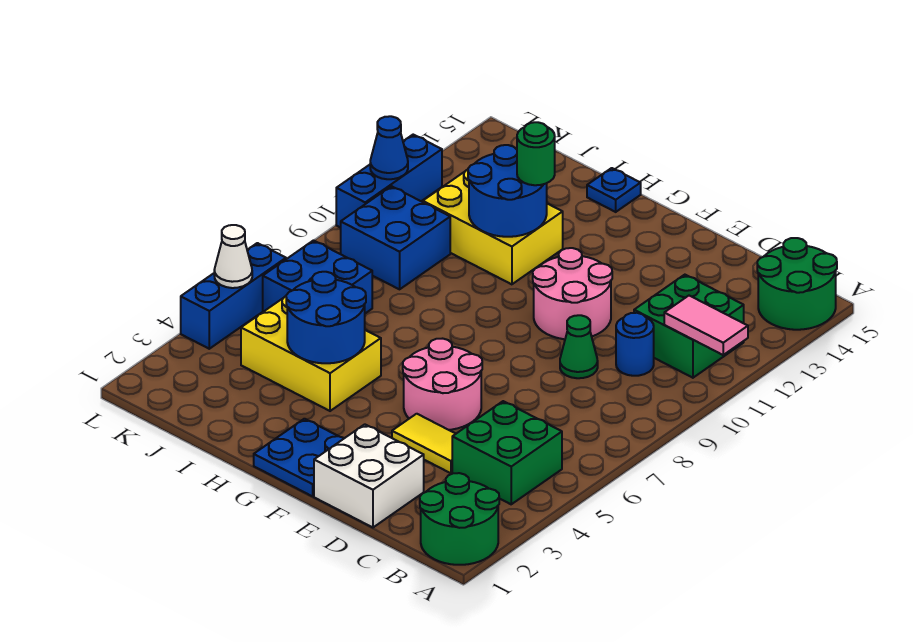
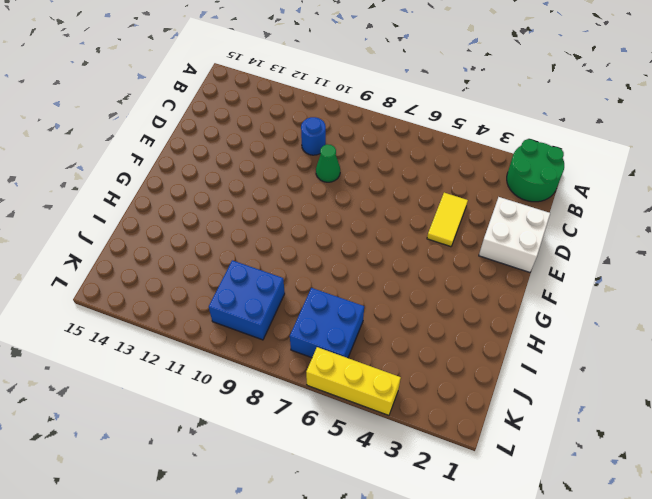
yellow brick L4:L6 level 1 -> blue brick L4:L6 level 1
none -> green round brick A14:B15 level 1
none -> green brick B4:C5 level 1
none -> green brick B11:C12 level 1

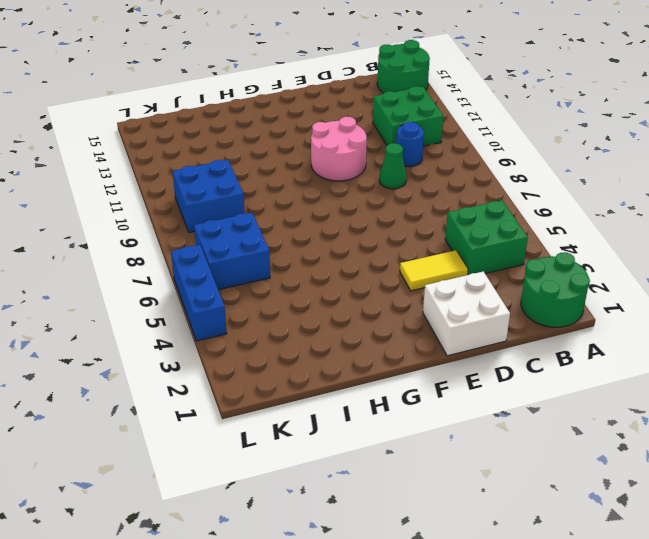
none -> pink round brick E5:F6 level 1
none -> blue plate F1:G2 level 1
none -> yellow brick H4:J5 level 1

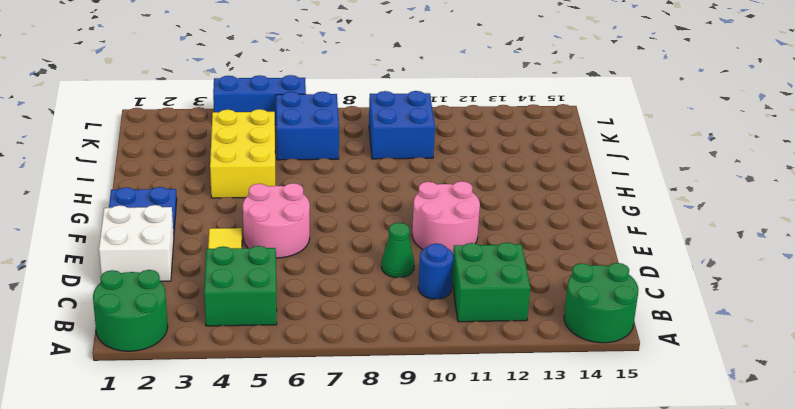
none -> yellow brick H11:J12 level 1
none -> blue plate H15 level 1
none -> blue brick L10:L12 level 1

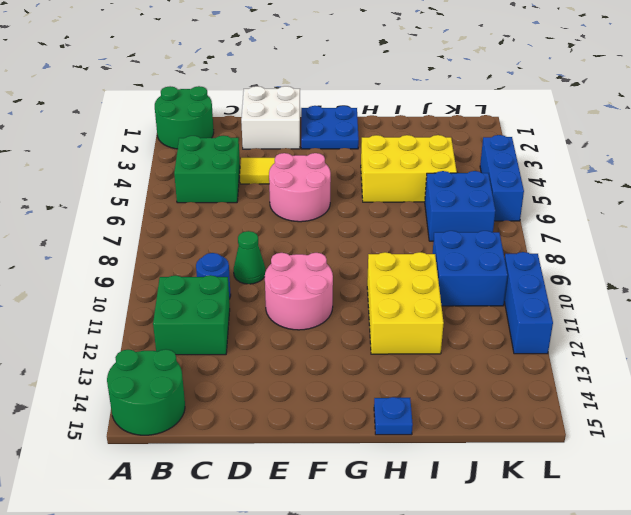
yellow brick H10:I12 level 1 -> yellow brick H11:J12 level 1
none -> pink tile A11:B11 level 2
none -> blue round brick H4:I5 level 2
none -> blue round brick H11:I12 level 2

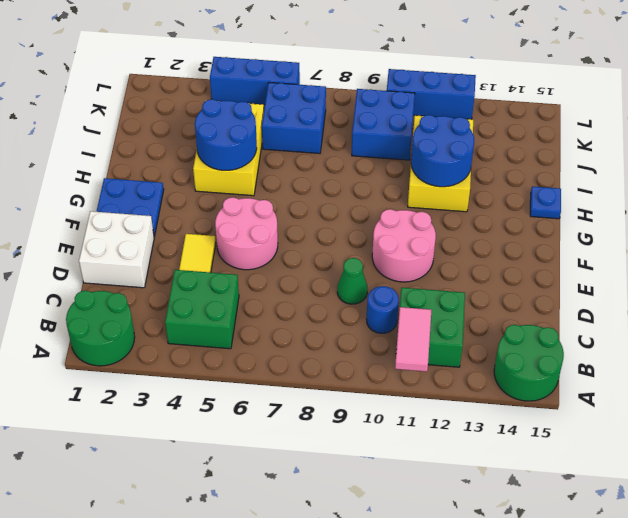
none -> white cone L5 level 2
none -> blue cone L11 level 2
none -> green round brick H12 level 3

